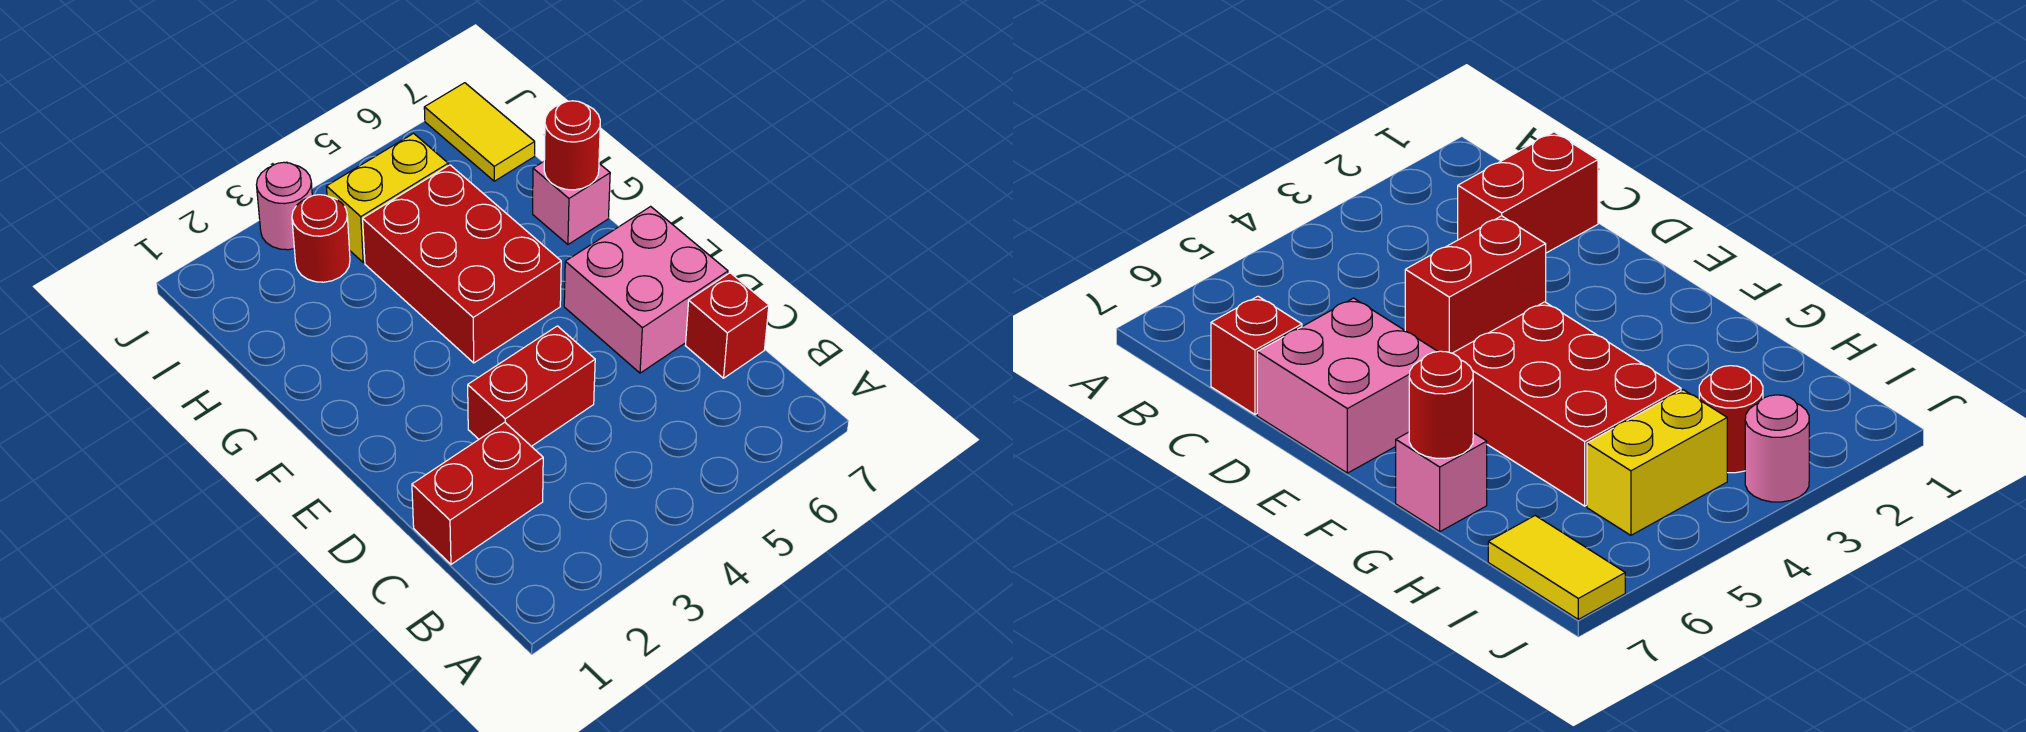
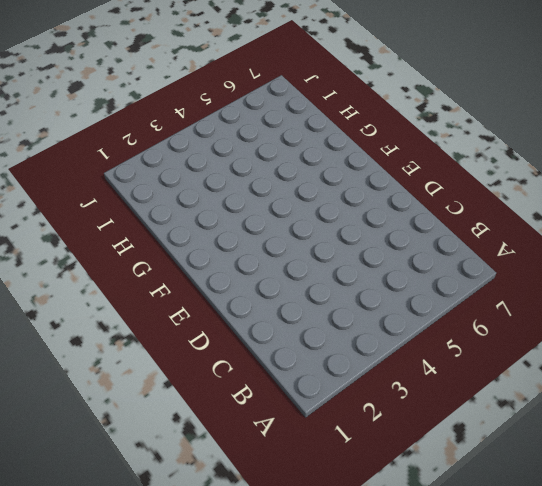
none -> red brick C1:C2 level 1
none -> red brick C7 level 1

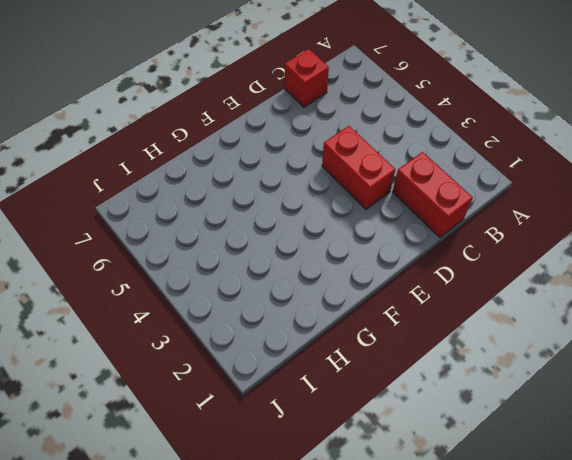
none -> pink brick D6:E7 level 1
none -> red brick F4:H5 level 1

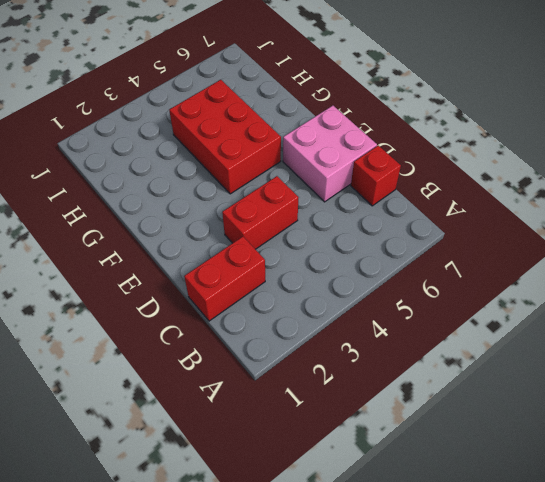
none -> pink brick G7 level 1
none -> red round brick I3 level 1

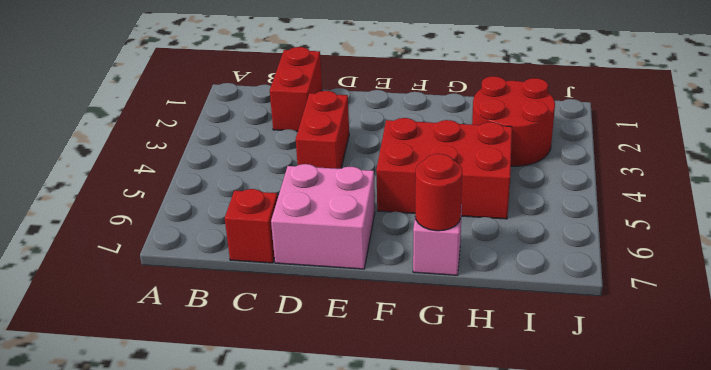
red round brick H2:I3 level 1 -> red round brick I3 level 1
none -> yellow brick I4:I5 level 1
none -> yellow tile I7:J7 level 1

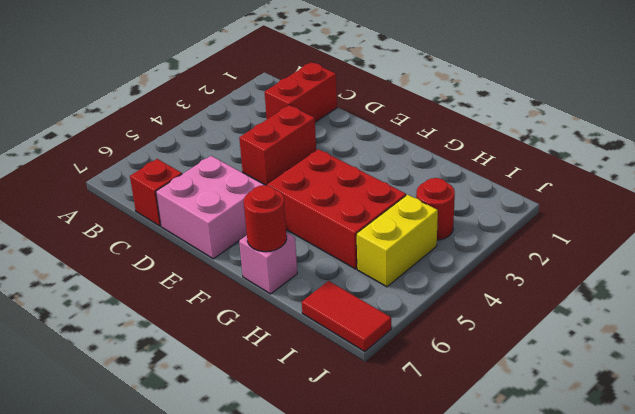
red tile I7:J7 level 1 -> yellow tile I7:J7 level 1
none -> pink round brick J3 level 1

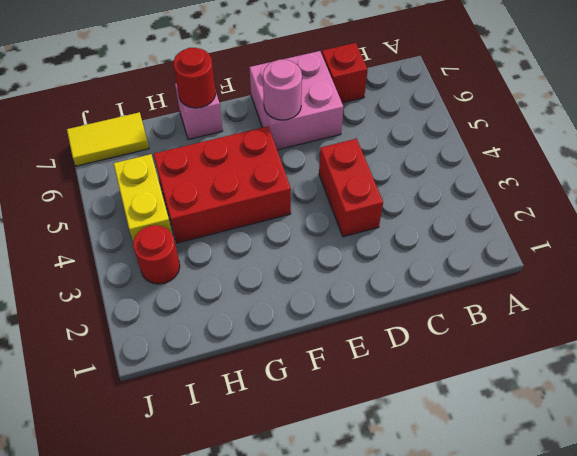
pink round brick E6 level 2 -> pink round brick J3 level 1
none -> red brick C1:C2 level 1

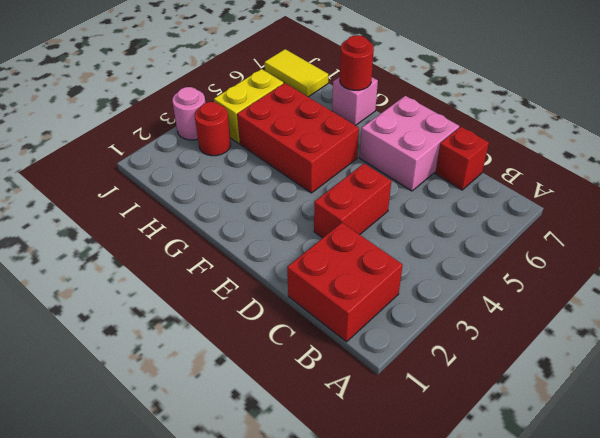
red brick B1:C2 level 1 -> red brick C1:C2 level 1

